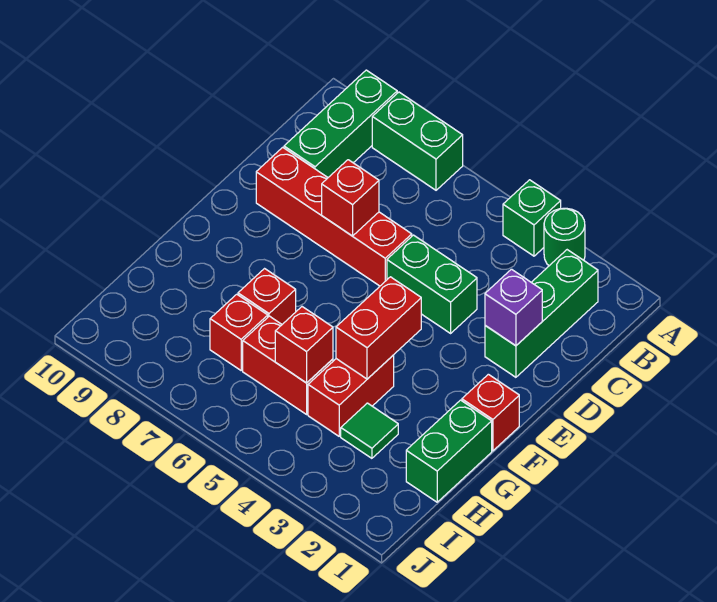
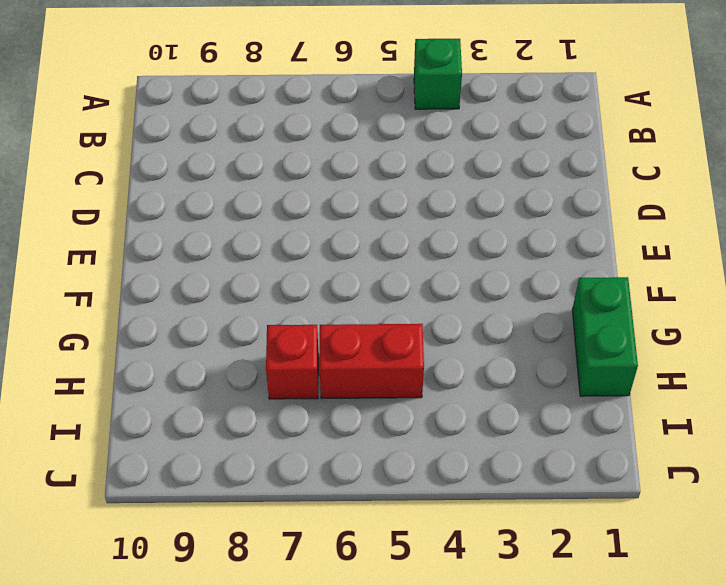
none -> green round brick A3 level 1
none -> green brick A7:A8 level 1
none -> green brick A9:C9 level 1

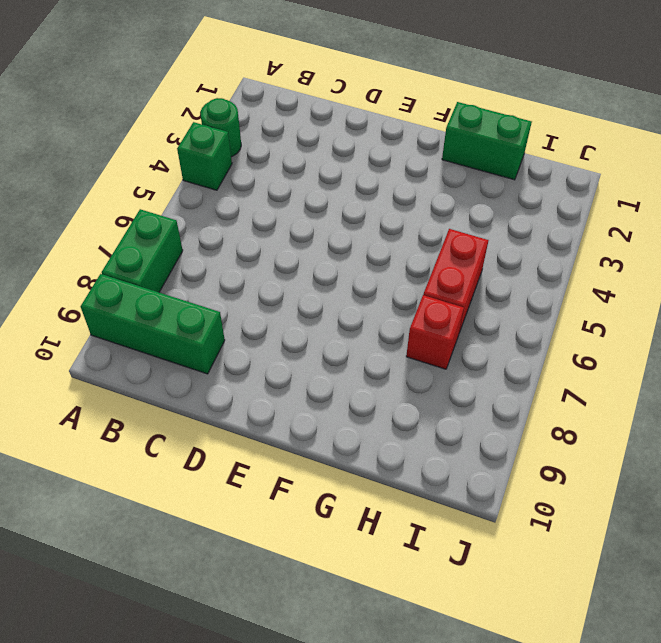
none -> green brick B2:D2 level 1
none -> green brick D4:D5 level 1
none -> red brick D6:D9 level 1

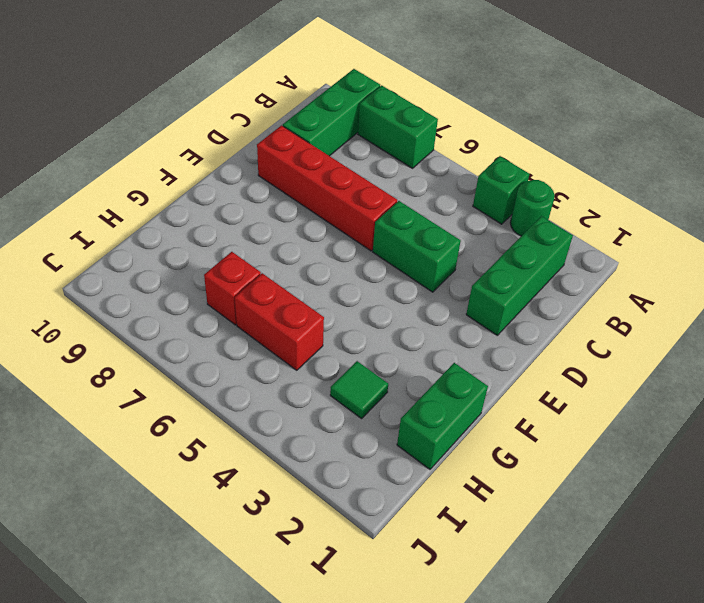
none -> red brick F1 level 1
none -> red brick G4:H4 level 1
none -> red brick G7 level 1

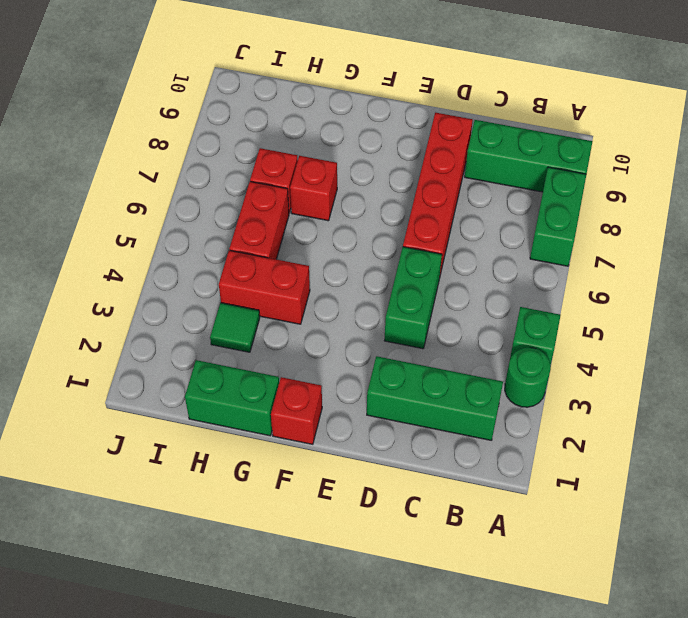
none -> purple brick D2 level 2
none -> red brick D7 level 2
none -> red brick F4:G4 level 2

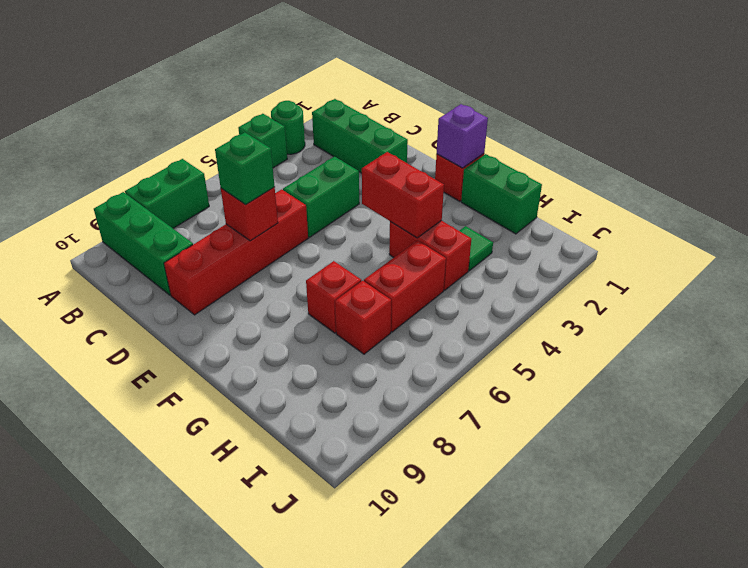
green brick D7 level 3 -> none
purple brick F1 level 2 -> purple brick D2 level 2
none -> red brick H5 level 2

